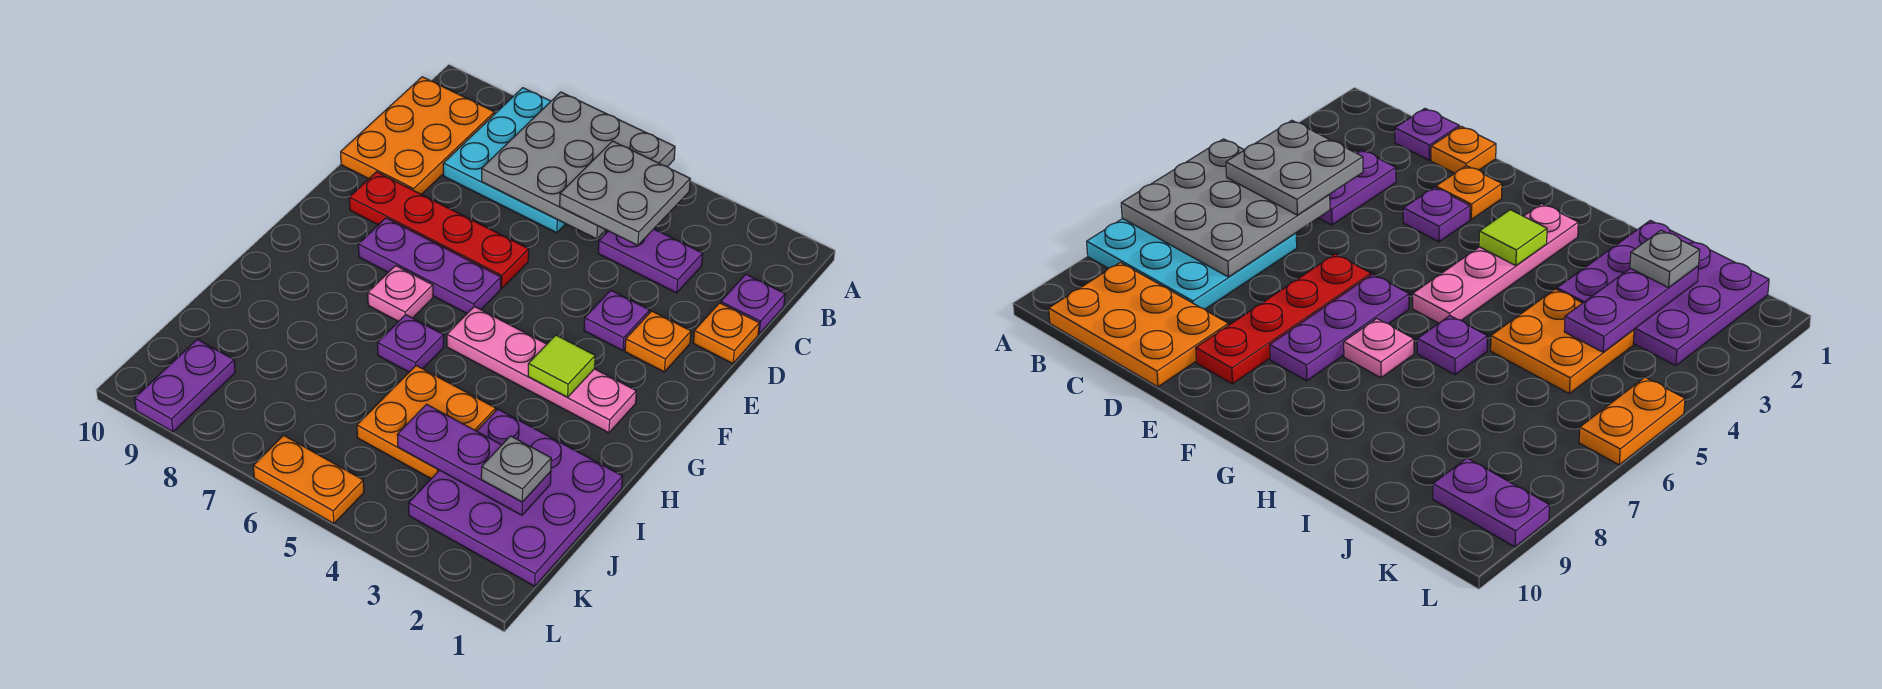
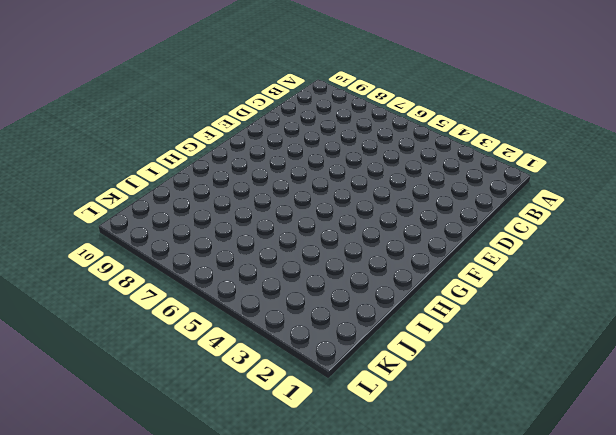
none -> cyan plate A6:C8 level 1
none -> orange plate B9:D10 level 1
none -> purple plate C1 level 1

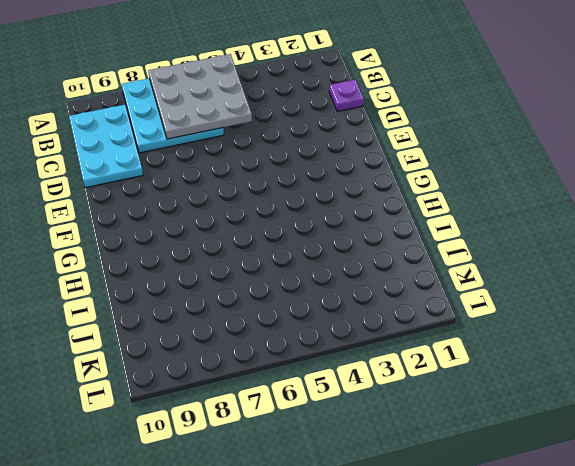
cyan plate B9:D10 level 1 -> orange plate B9:D10 level 1
none -> purple plate C3:C4 level 1
none -> orange plate D1 level 1
none -> orange plate E2 level 1

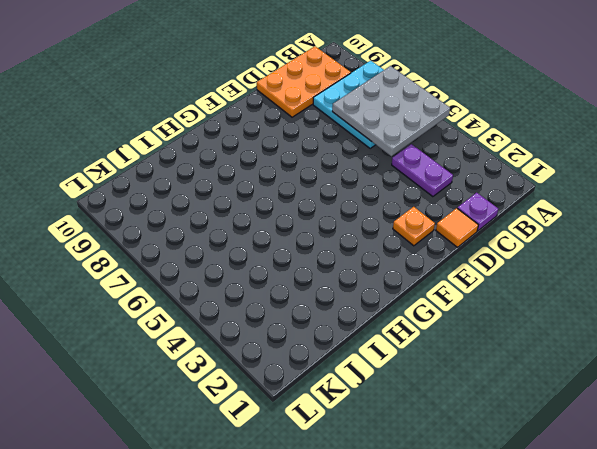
orange tile D1 level 1 -> orange plate D1 level 1
none -> purple plate E3 level 1
none -> red plate E6:E9 level 1
none -> purple plate F6:F8 level 1

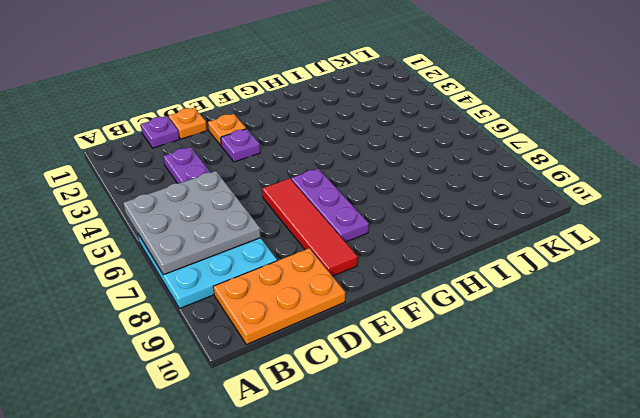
red tile E6:E9 level 1 -> red plate E6:E9 level 1
none -> pink plate G2:G5 level 1
none -> pink plate G7 level 1
none -> purple plate H6 level 1

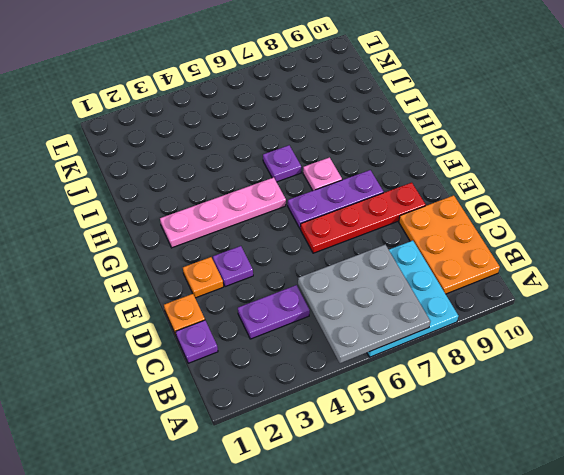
none -> purple plate I1:K3 level 1
none -> orange plate I4:J5 level 1
none -> purple plate K9:L9 level 1

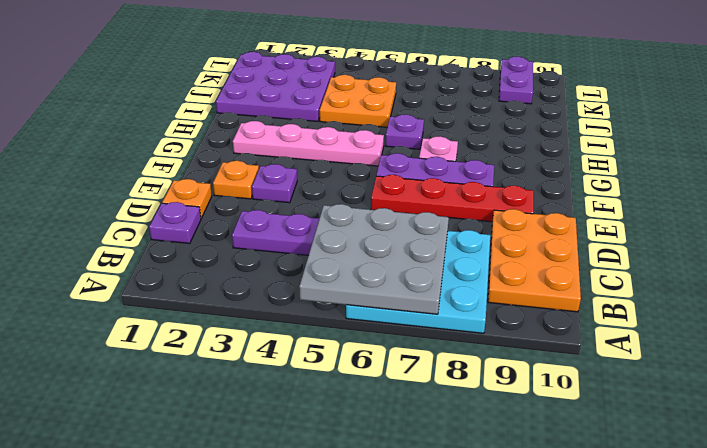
none -> orange plate L5:L6 level 1
none -> lime tile G3 level 2
none -> purple plate J2:J4 level 2

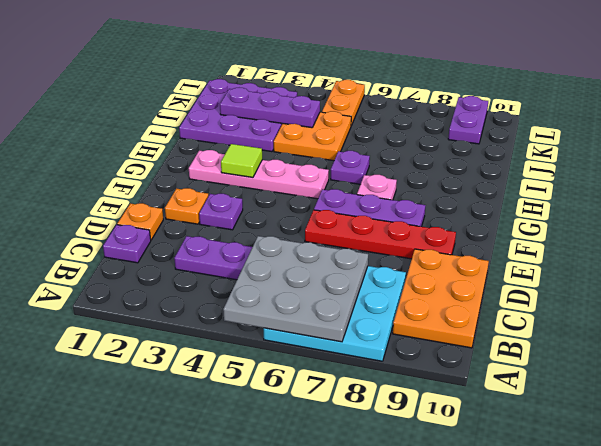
orange plate K5:L5 level 1 -> orange plate L5:L6 level 1
none -> grey plate B4:C5 level 3
none -> grey plate J2 level 3

